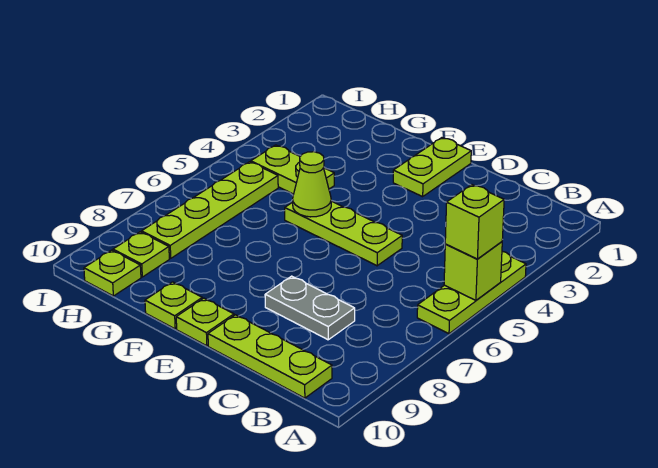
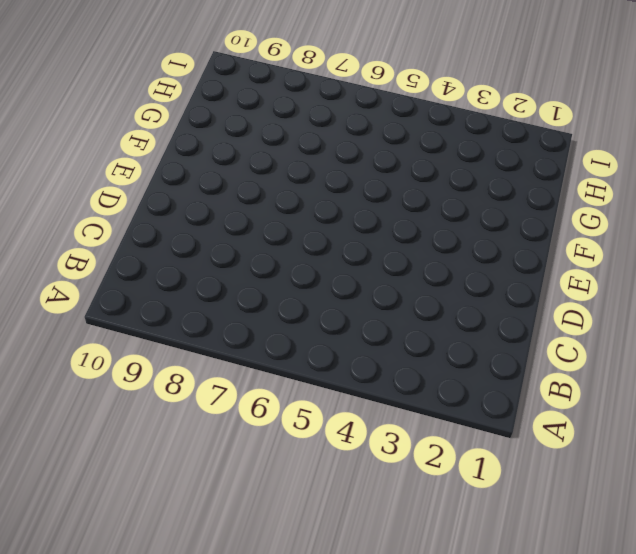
none -> lime plate A4:A6 level 1
none -> lime plate B10:D10 level 1
none -> grey plate C8:D8 level 1

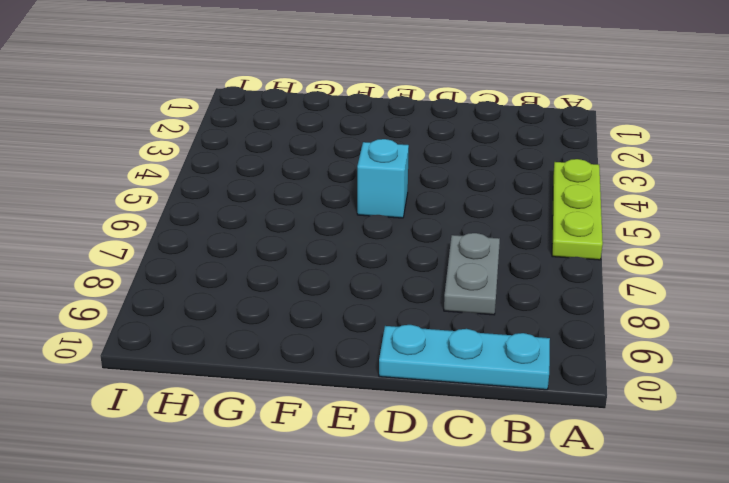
cyan plate B10:D10 level 1 -> lime plate B10:D10 level 1
grey plate C7:C8 level 1 -> grey plate C8:D8 level 1
cyan brick E5 level 1 -> lime plate D5:F5 level 1
none -> lime plate E1:E2 level 1
none -> lime plate E10 level 1
none -> lime plate F10 level 1

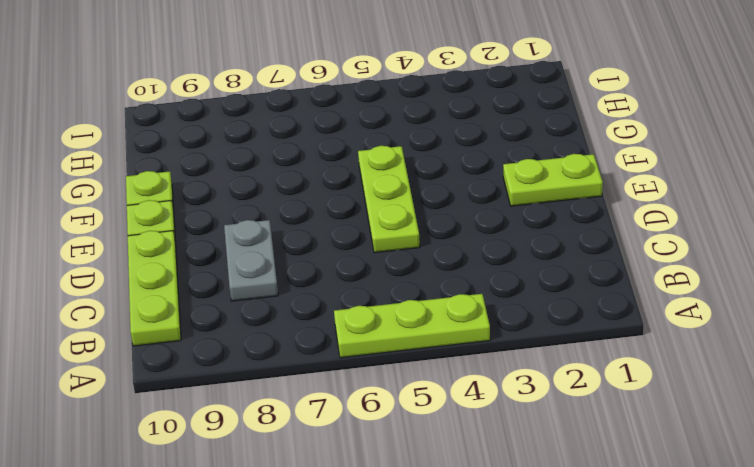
none -> lime plate G4:H4 level 1
none -> lime plate H5:H8 level 1
none -> lime plate H9 level 1

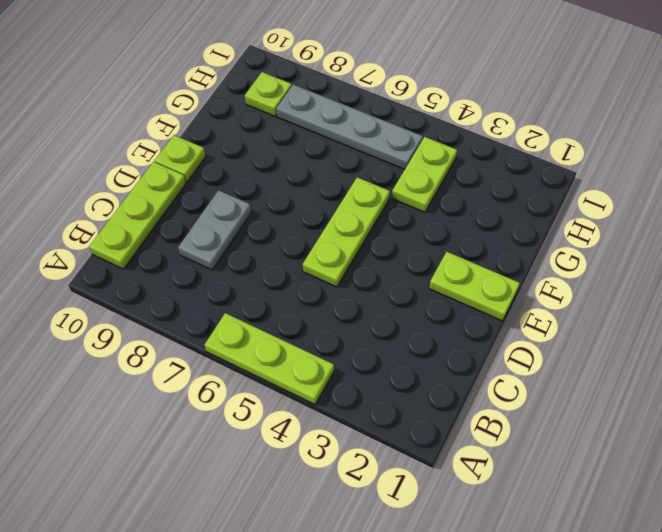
grey plate H5:H8 level 1 -> lime plate H5:H8 level 1
none -> lime plate F10 level 1
none -> lime plate H10 level 1
none -> lime brick A5 level 2

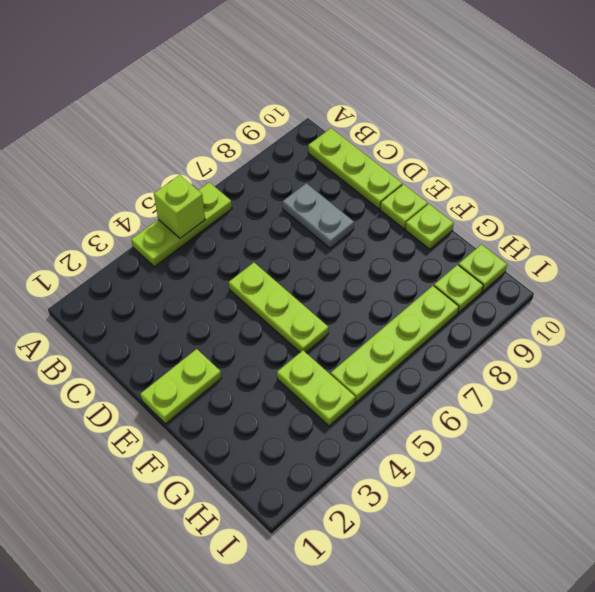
none -> lime cone F5 level 2
none -> lime brick A5 level 3

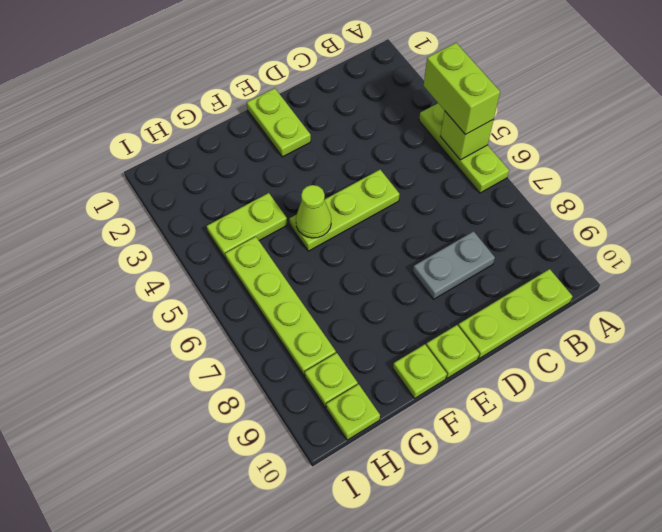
lime brick A4:A5 level 3 -> lime brick A5 level 3

